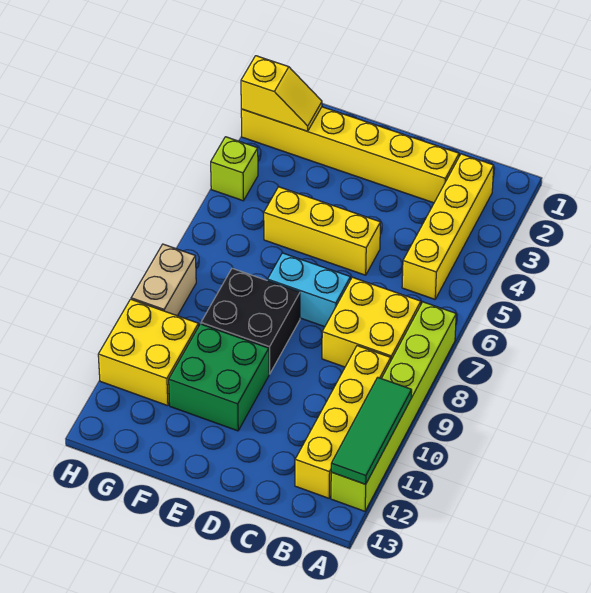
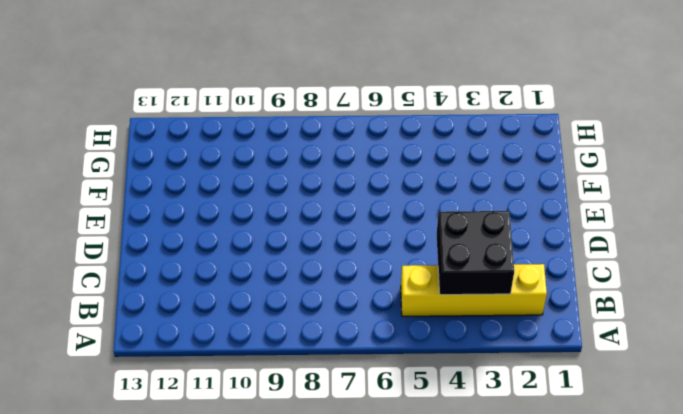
black brick B3:C4 level 2 -> black brick E8:F9 level 1
none -> lime brick A7:A12 level 1
none -> yellow brick B7:C8 level 1
none -> yellow brick B9:B12 level 1

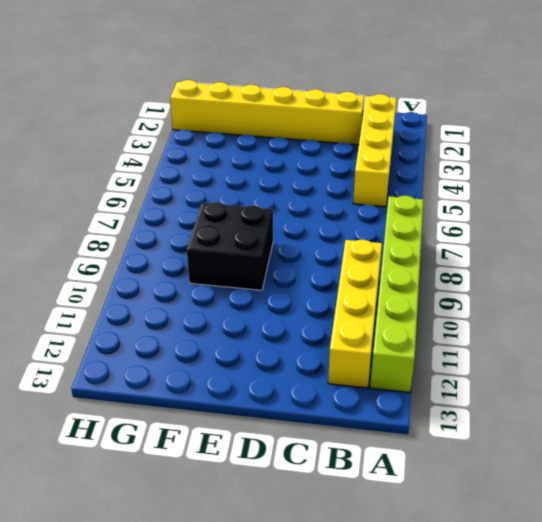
none -> yellow brick B7:C8 level 1
none -> yellow brick D5:F5 level 1
none -> cyan brick D7:E7 level 1

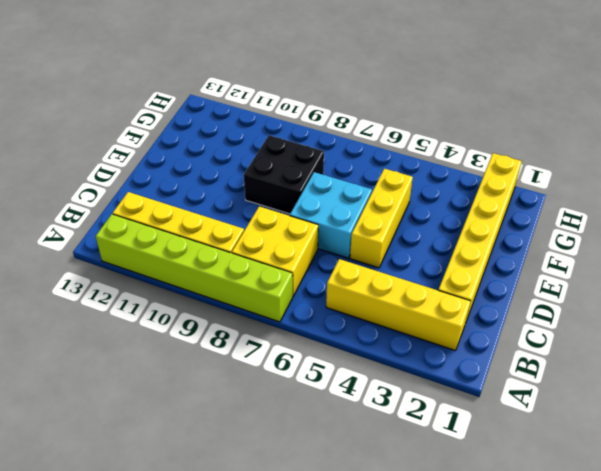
cyan brick D6:E7 level 1 -> cyan brick D7:E7 level 1
none -> green brick E10:F11 level 1
none -> yellow brick G10:H11 level 1
none -> lime brick H4 level 1

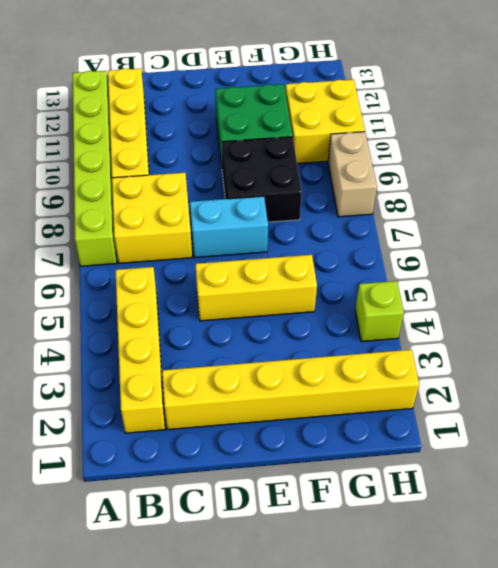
none -> green tile A10:A12 level 2
none -> yellow slope G2:H2 level 2 top H

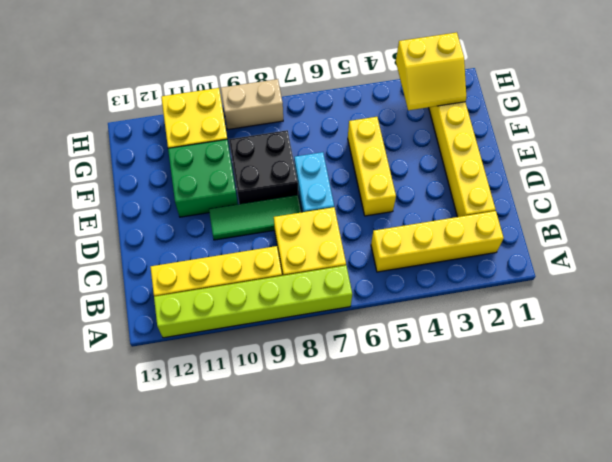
green tile D8:D10 level 1 -> green tile A10:A12 level 2
yellow slope G2:H3 level 2 top H -> yellow slope G2:H2 level 2 top H
none -> lime brick H4 level 1

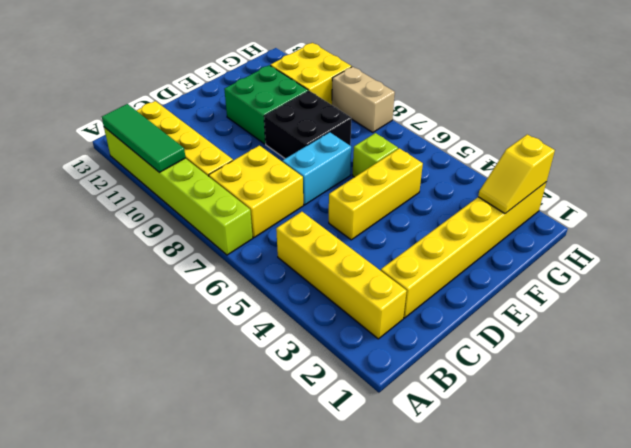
lime brick F6 level 1 -> lime brick H4 level 1

